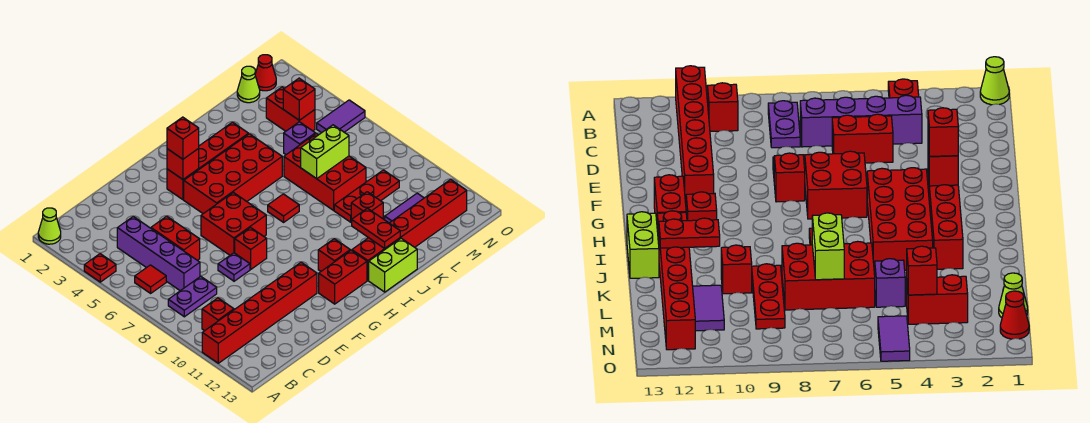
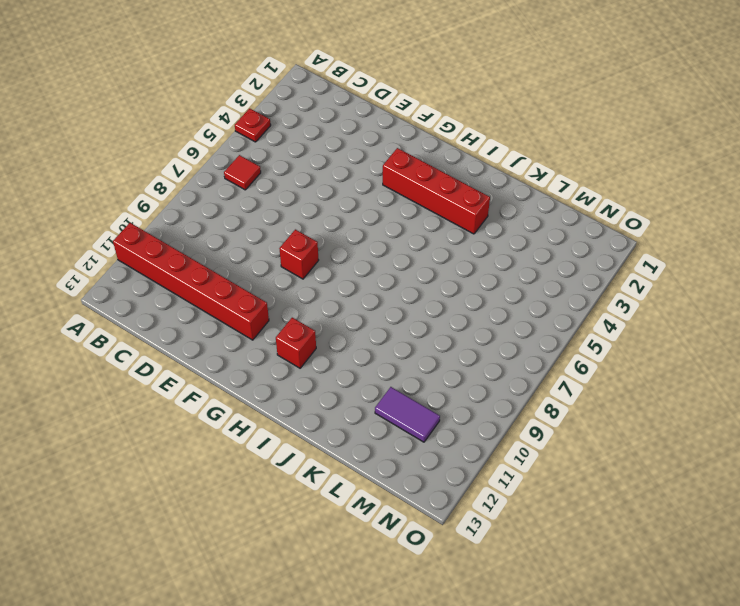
none -> lime cone A1 level 1
none -> purple plate B8:C8 level 1
none -> red brick B10 level 1
none -> purple brick C4:C7 level 1

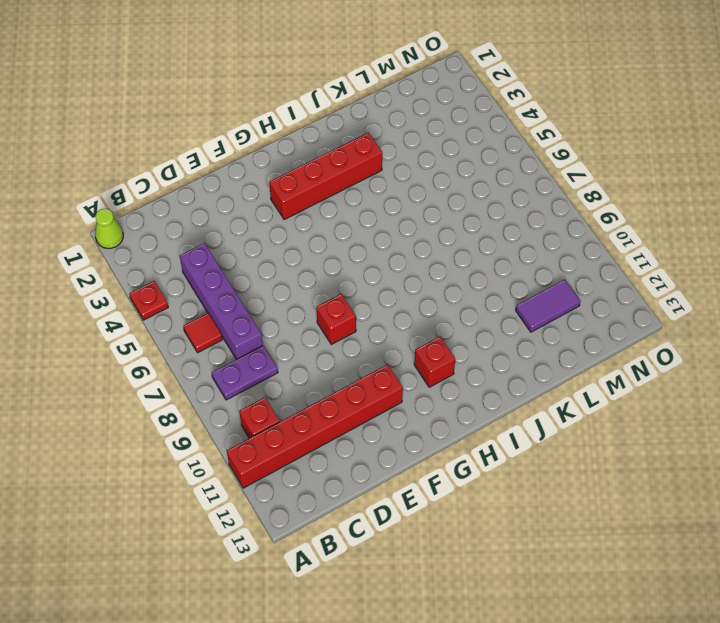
none -> red brick D5:D6 level 1
none -> purple plate E8 level 1
none -> red brick F6:G7 level 1
none -> red brick G4:J5 level 1

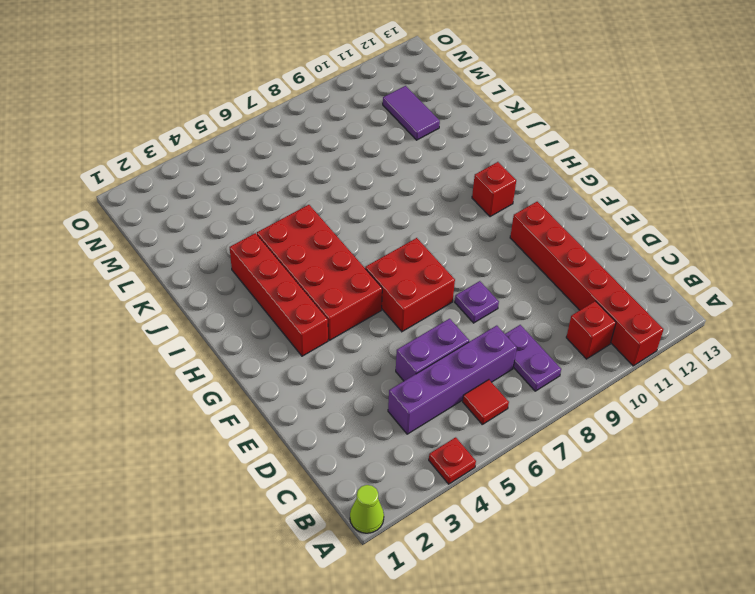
purple brick D5:D6 level 1 -> red brick D5:D6 level 1
none -> red brick F8 level 1
none -> red brick G12:H12 level 1
none -> red tile I7 level 1
none -> red brick I12:N12 level 1

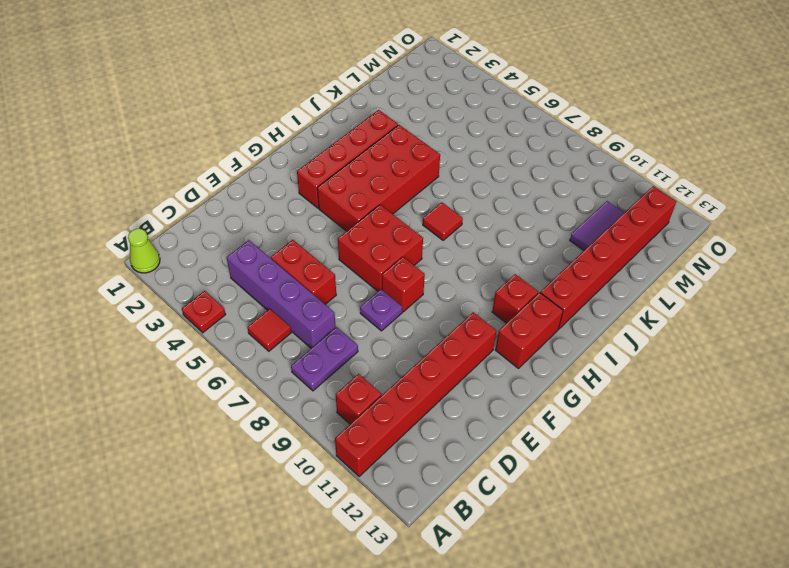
none -> lime brick I13:J13 level 1
none -> red brick K6:L8 level 1
none -> red plate K9:M9 level 1
none -> red brick K10 level 1

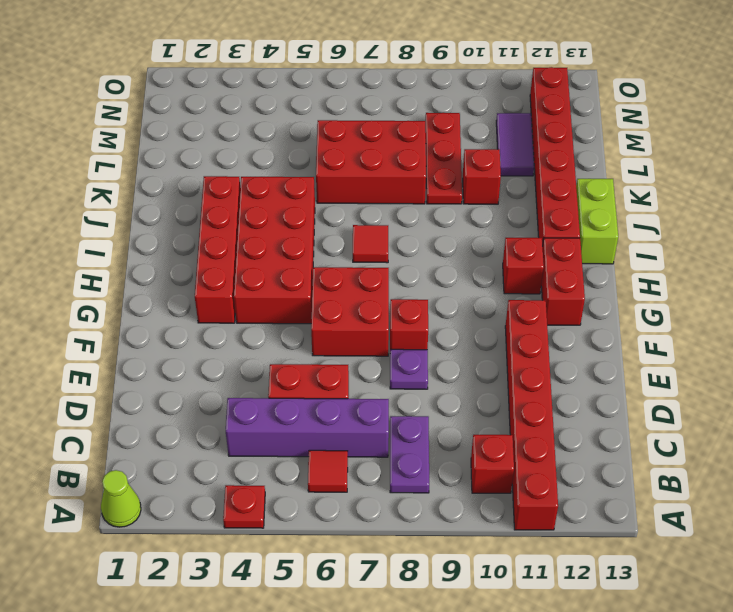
none -> purple brick L5 level 1
none -> lime cone M1 level 1
none -> red brick M3:M4 level 1
none -> red cone N1 level 1

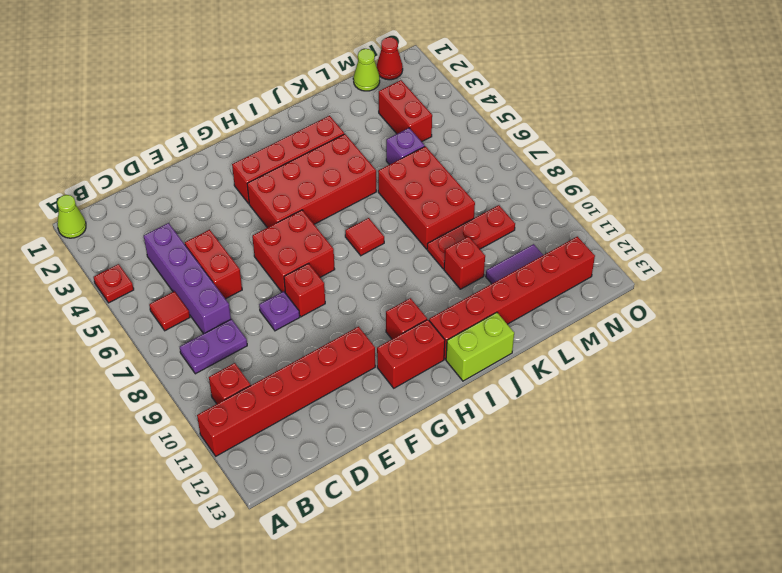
none -> purple tile N5:O5 level 1
none -> red brick G3 level 2
none -> red plate J11:J12 level 2
none -> lime brick K7:L7 level 2

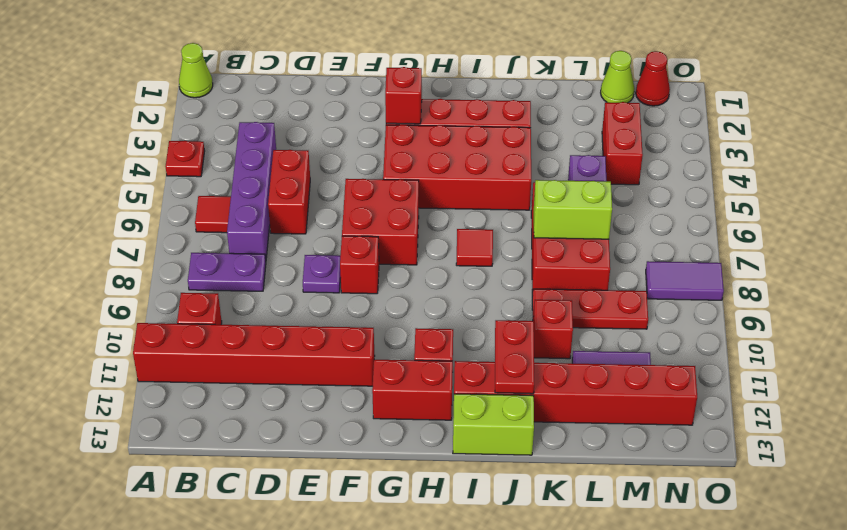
purple tile N8:O8 level 1 -> purple tile N5:O5 level 1
none -> red brick M4 level 2
none -> red brick G3 level 3

